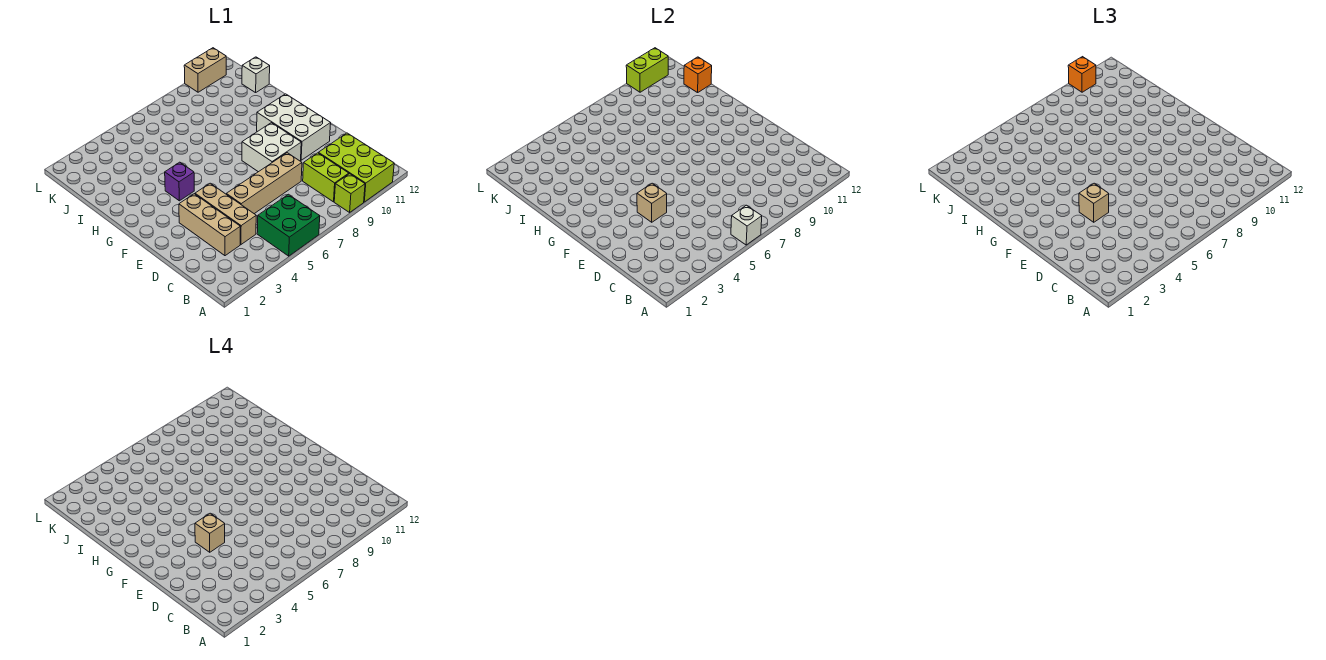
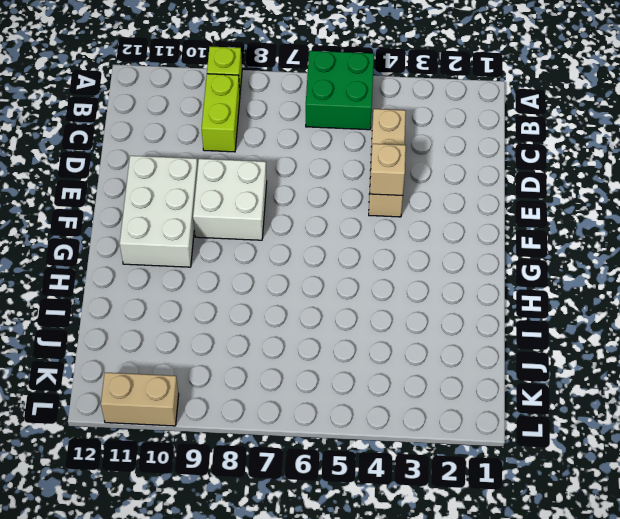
none -> lime brick A10:C11 level 1
none -> tan brick C3:E3 level 1
none -> tan brick D5:D8 level 1

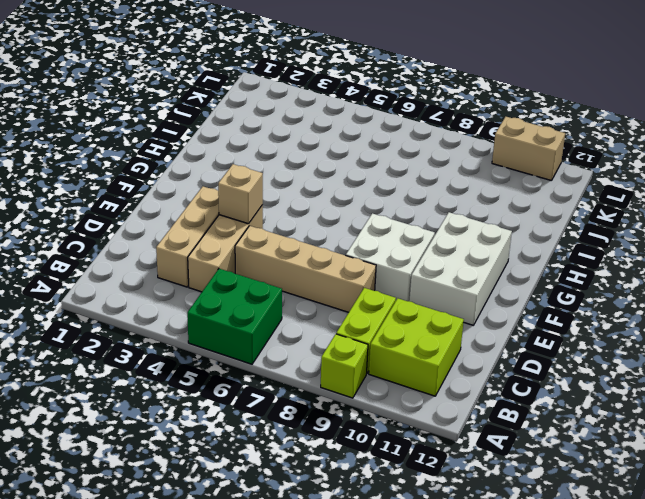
lime brick B10:C11 level 1 -> lime brick A10:C11 level 1
none -> purple brick G4 level 1
none -> white brick J12 level 1
none -> white brick A6 level 2

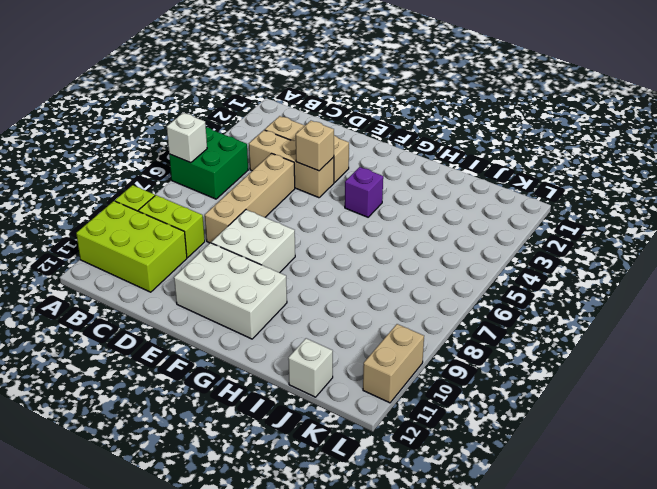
none -> orange brick J12 level 2
none -> lime brick L10:L11 level 2
none -> tan brick E4 level 3

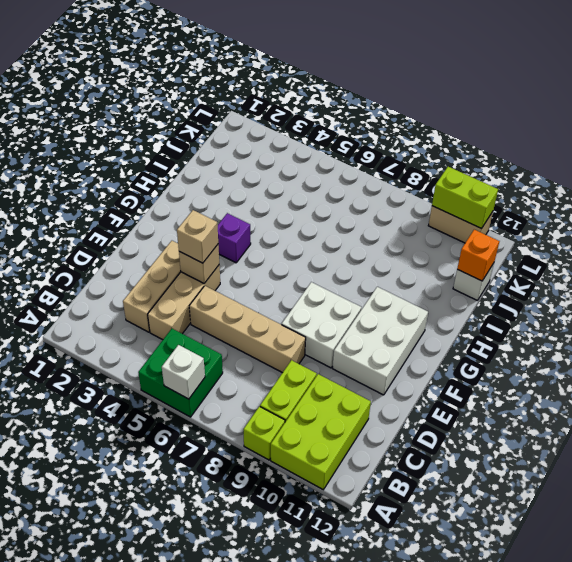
none -> orange brick L10 level 3
none -> tan brick E4 level 4

